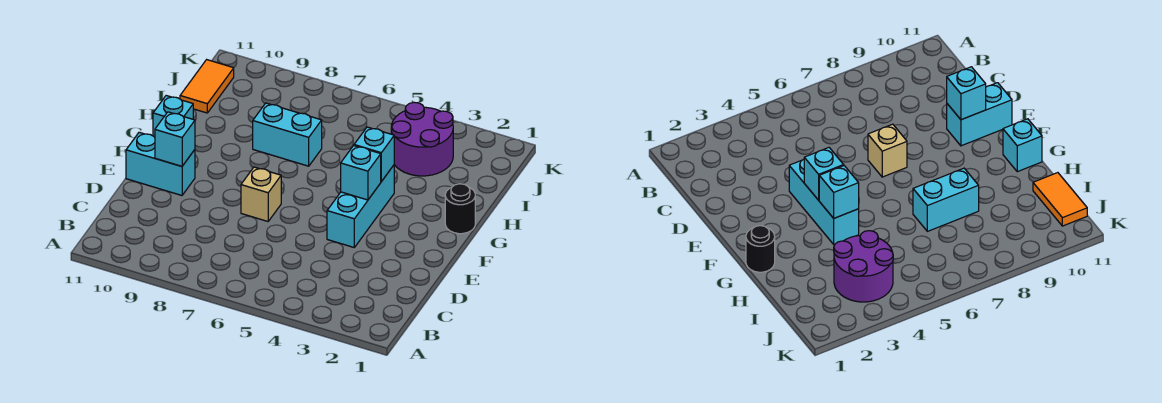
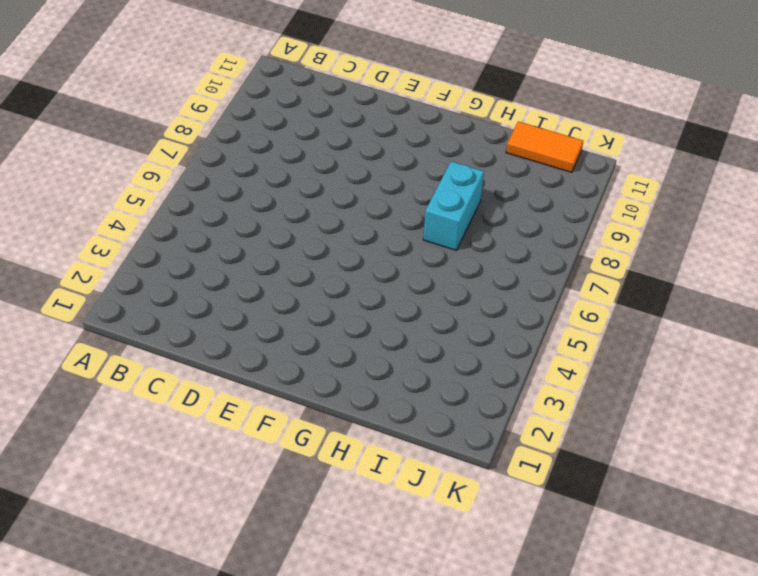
none -> cyan brick E4:G4 level 1
none -> tan brick E7 level 1

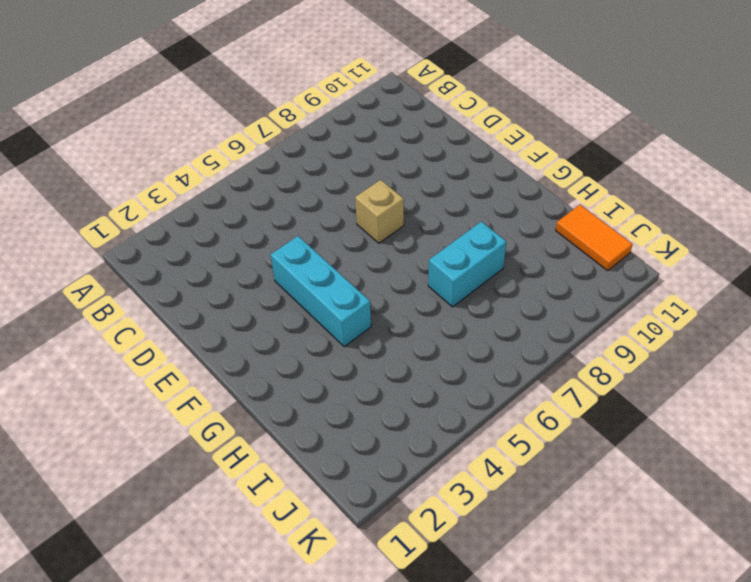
none -> cyan brick E10:E11 level 1
none -> black round brick G1 level 1

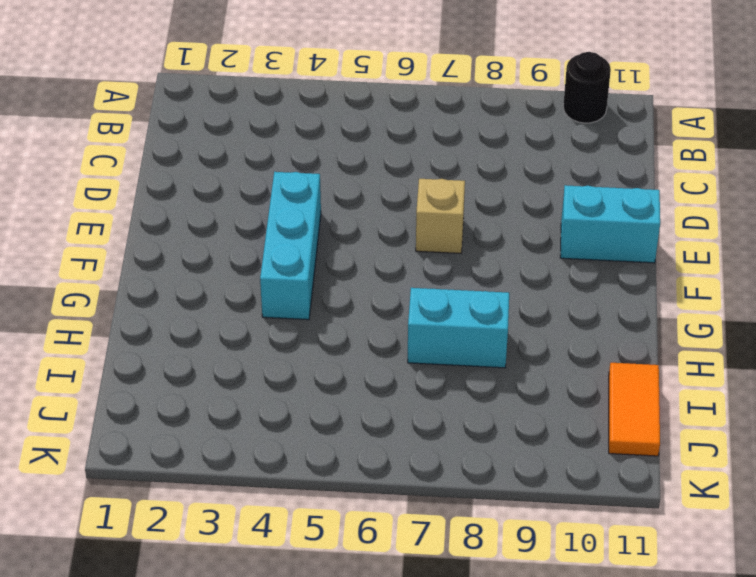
black round brick A10 level 1 -> black round brick G1 level 1
none -> cyan brick G11 level 1
none -> purple round brick I3:J4 level 1

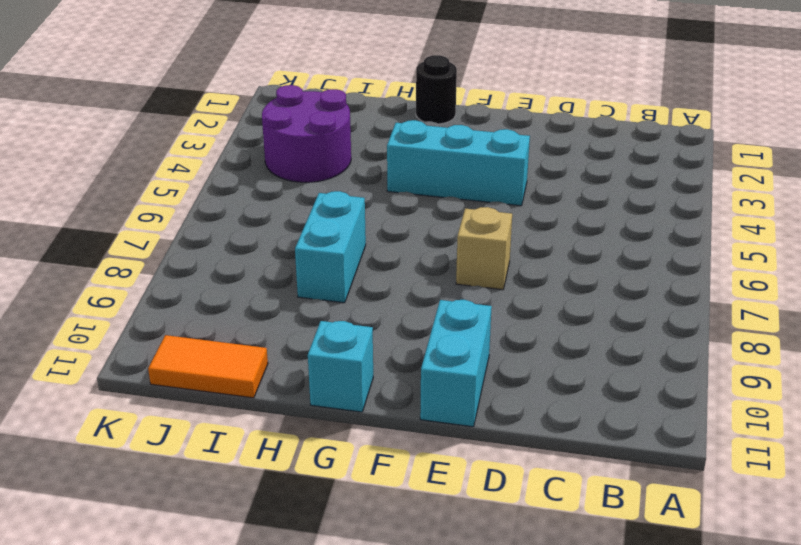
none -> cyan brick E10 level 2
none -> cyan brick F4 level 2

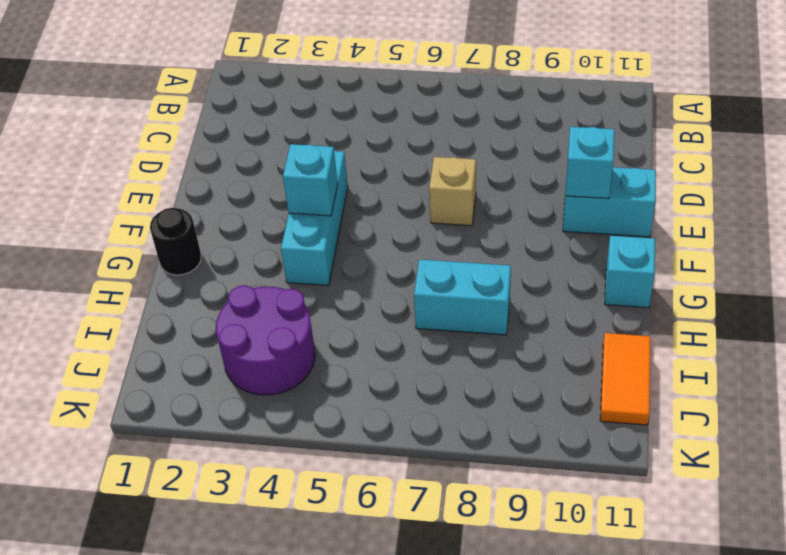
none -> cyan brick G4 level 2

